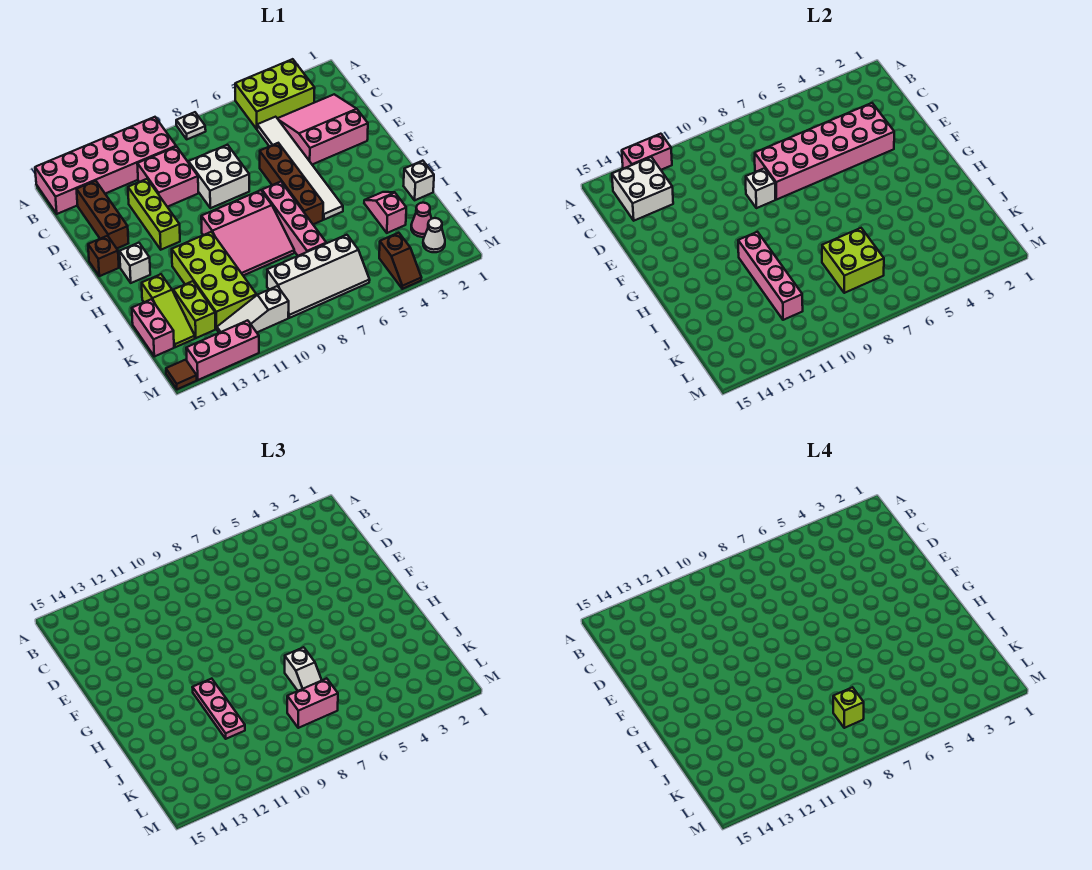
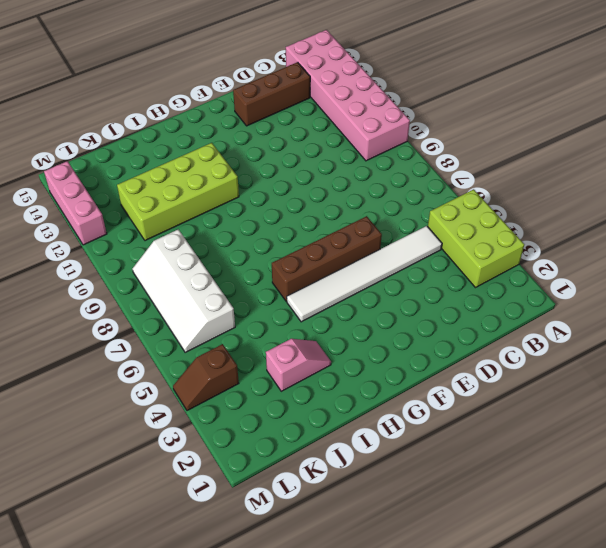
none -> white plate A8 level 1
none -> pink slope C2:E4 level 1 top E
none -> pink brick C10:D11 level 1
none -> white brick D8:E9 level 1

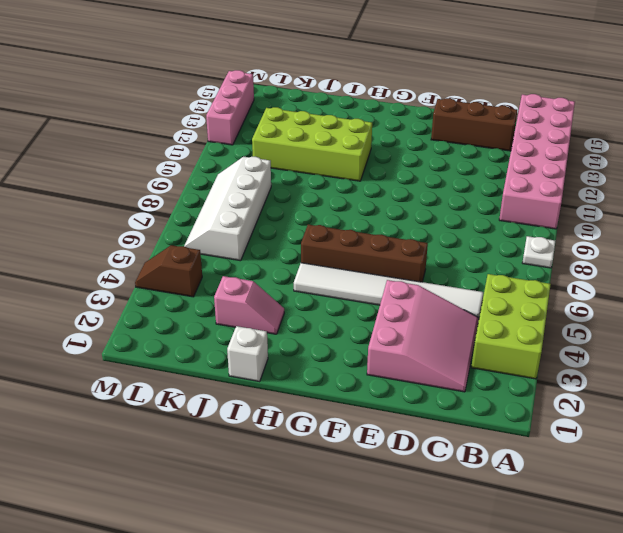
none -> pink brick C10:D11 level 1
none -> white brick D8:E9 level 1
none -> lime brick D12:F12 level 1
none -> brown brick F15 level 1

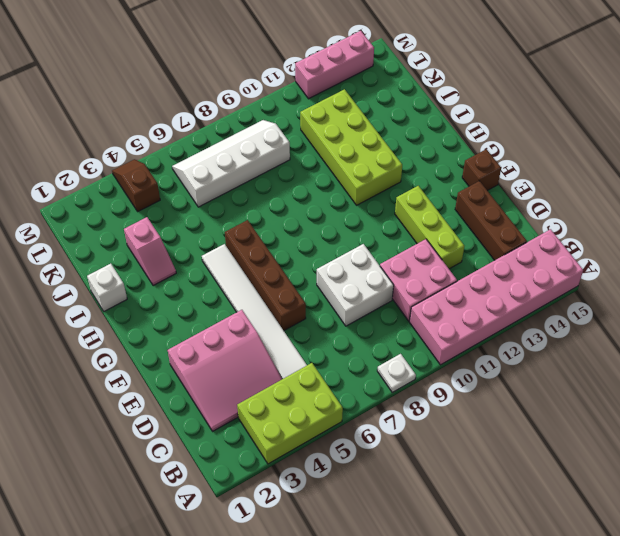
none -> pink brick G7:J7 level 1
none -> pink slope G8:I10 level 1 top G
none -> white brick G14 level 1
none -> lime slope I14:K14 level 1 top I

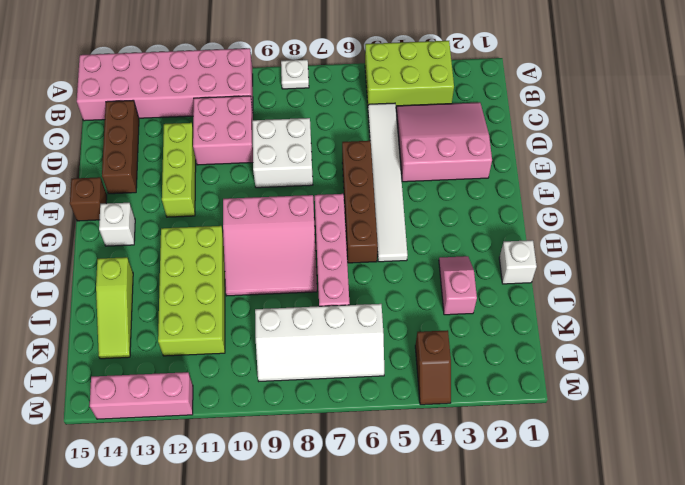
none -> lime brick J13:K13 level 1
none -> pink brick J15:K15 level 1
none -> pink cone K2 level 1
none -> white cone L2 level 1

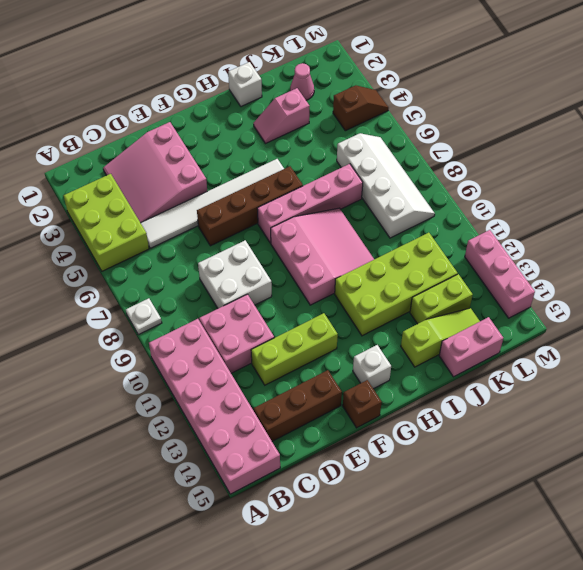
none -> white cone L2 level 1
none -> white slope L10:L12 level 1 top 10
none -> brown tile M15 level 1
none -> pink brick A12:A13 level 2

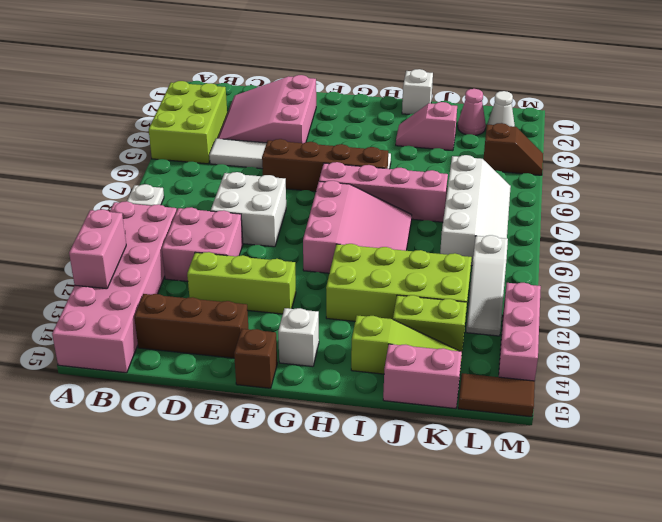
brown tile L15:M15 level 1 -> brown tile M15 level 1
none -> white brick B13:C14 level 2
none -> pink brick D3:E8 level 2
none -> white brick E9 level 2
none -> pink brick H11:K11 level 2

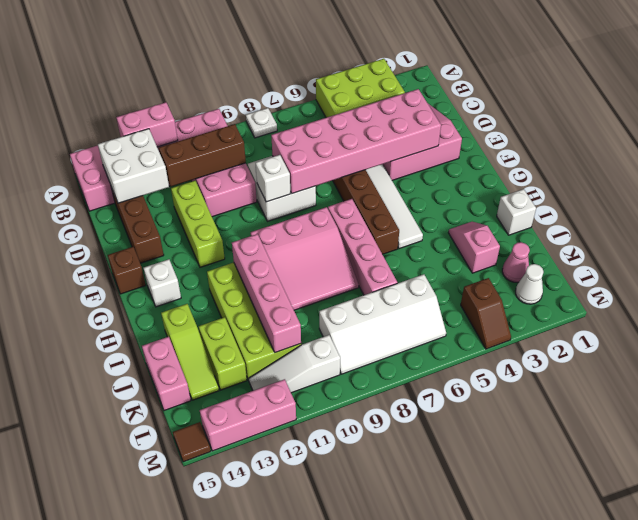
brown brick C10:C12 level 2 -> none
none -> lime brick J7:K8 level 2
none -> pink plate H11:J11 level 3
none -> white slope I7:J7 level 3 top I
none -> pink brick K7:K8 level 3

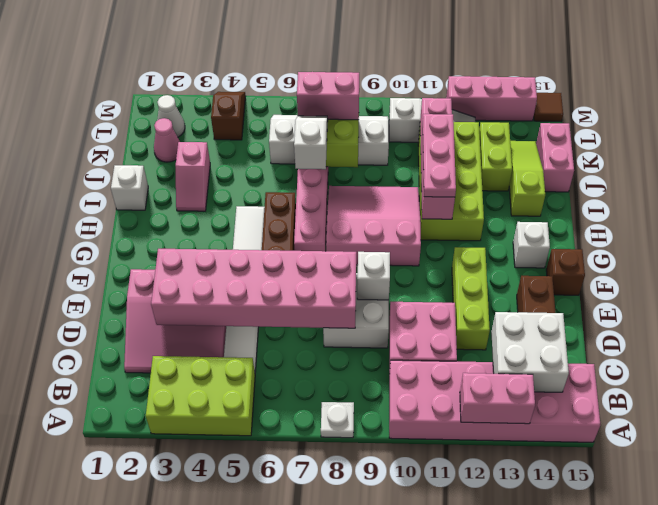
none -> lime brick K8 level 4

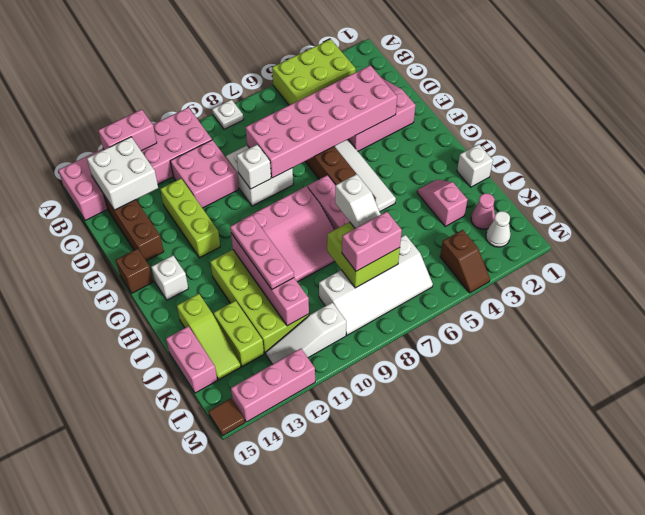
none -> lime brick K8 level 4

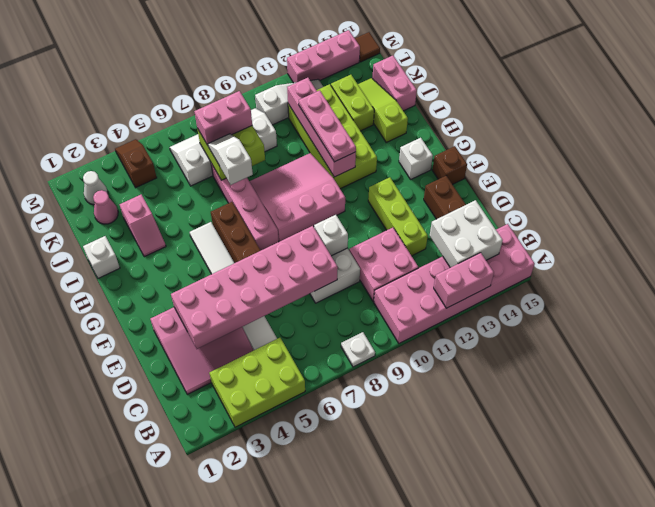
none -> lime brick K8 level 4

